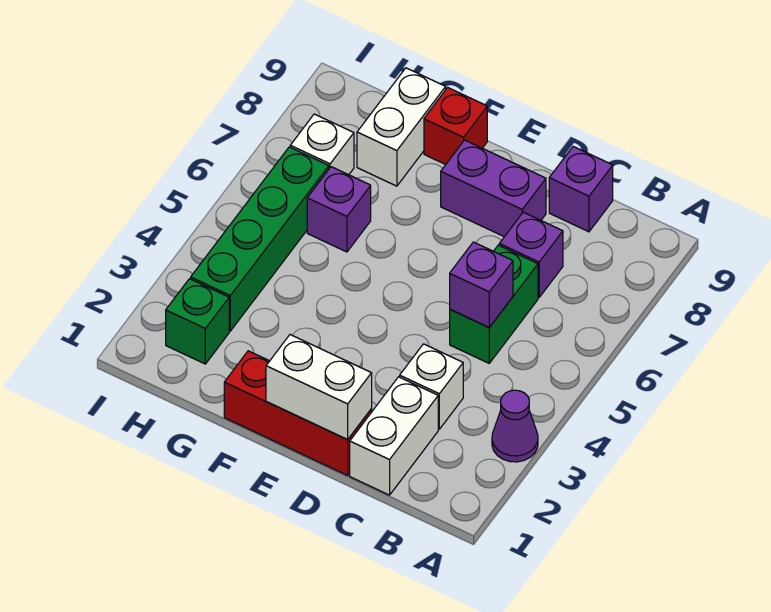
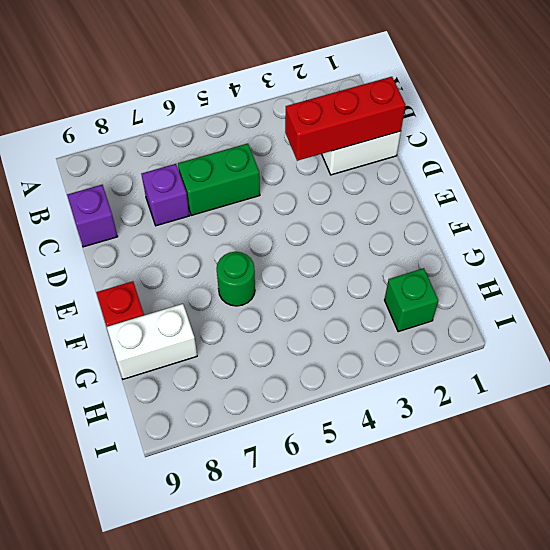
red brick C1:C3 level 2 -> red brick D1:F1 level 1
green round brick F6 level 1 -> none
none -> purple cone A3 level 1
none -> white brick C3 level 1
none -> purple brick D8:E8 level 1

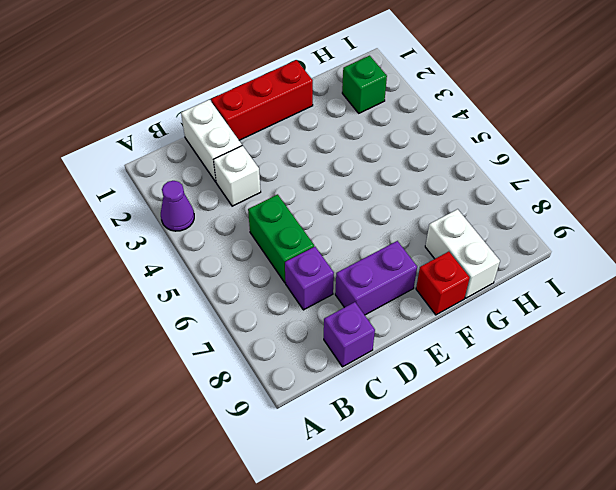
none -> purple brick G6 level 1
none -> green brick H3:H6 level 1
none -> white brick H7 level 1

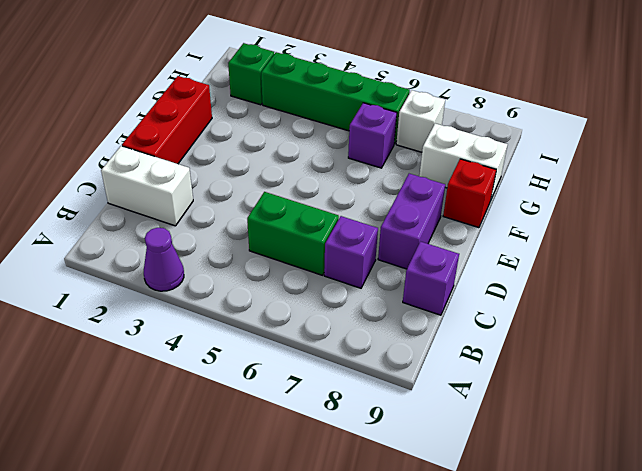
none -> white brick C3 level 1
none -> purple brick C5 level 2
none -> white brick D1:E1 level 2

